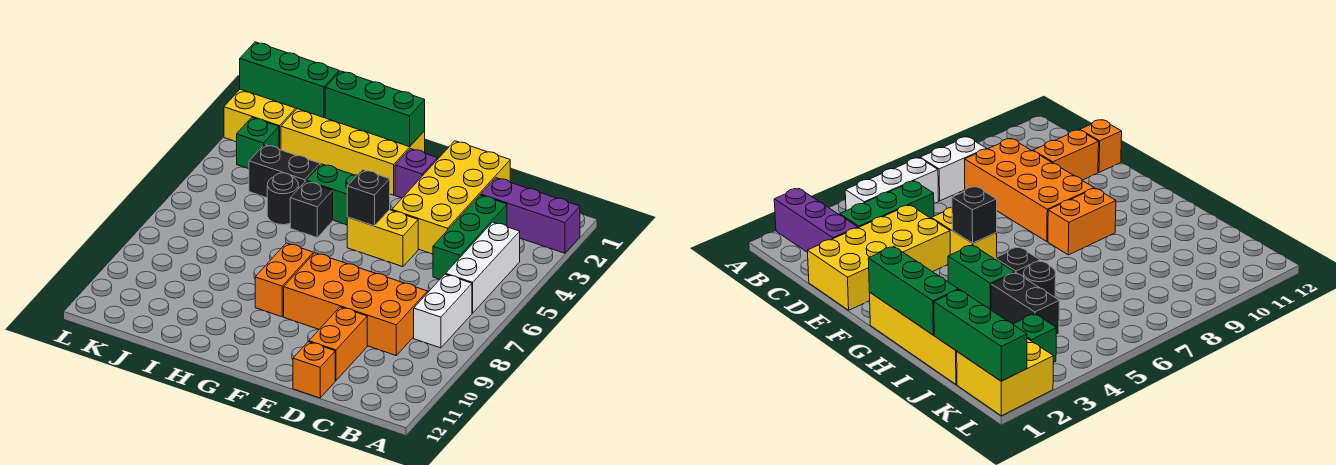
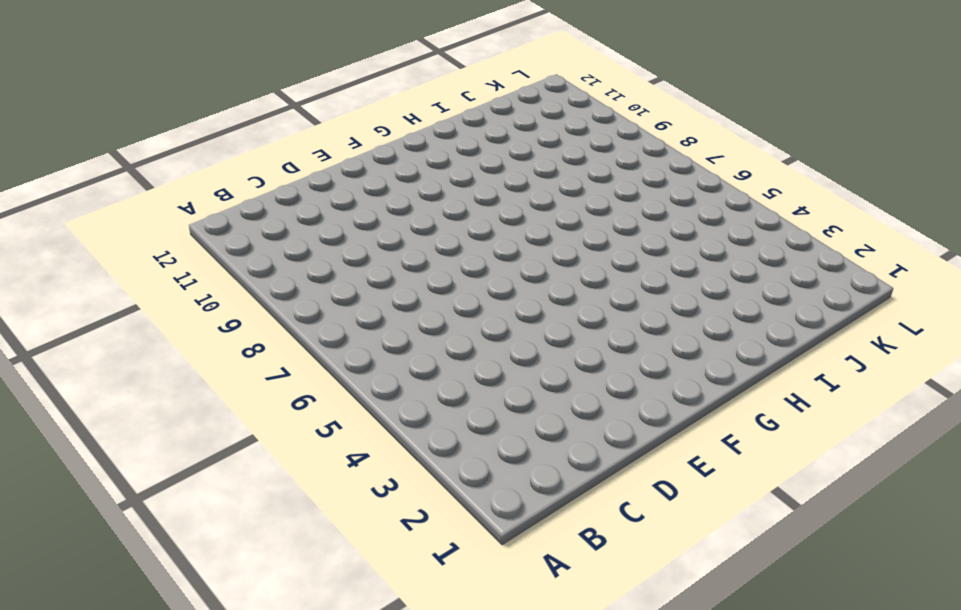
none -> purple brick A2:C2 level 1
none -> white brick B4:B6 level 1
none -> white brick B7:B8 level 1

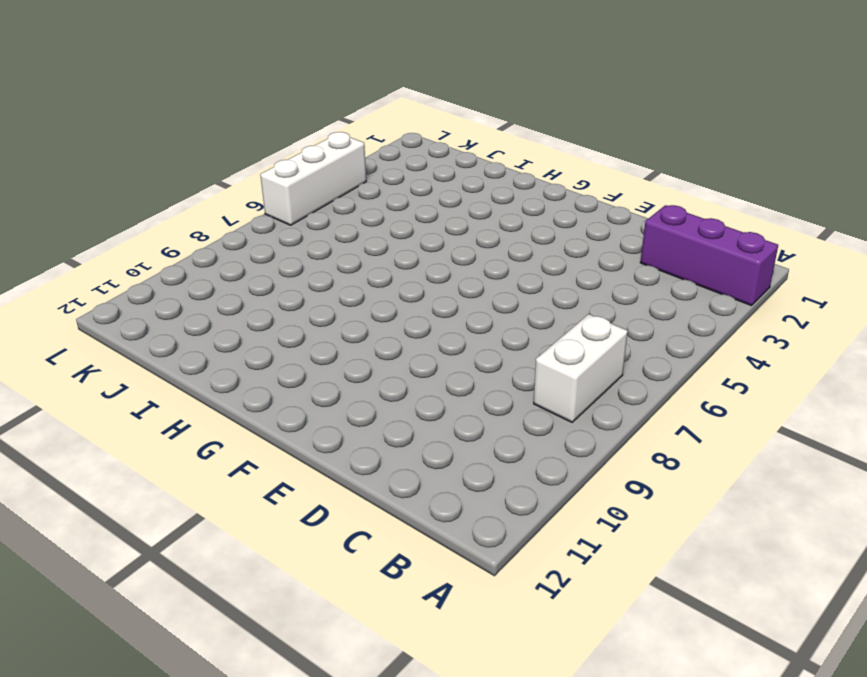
white brick L4:L6 level 1 -> white brick B4:B6 level 1
none -> green brick C3:C5 level 1
none -> orange brick C8:F9 level 1
none -> yellow brick D1:E4 level 1

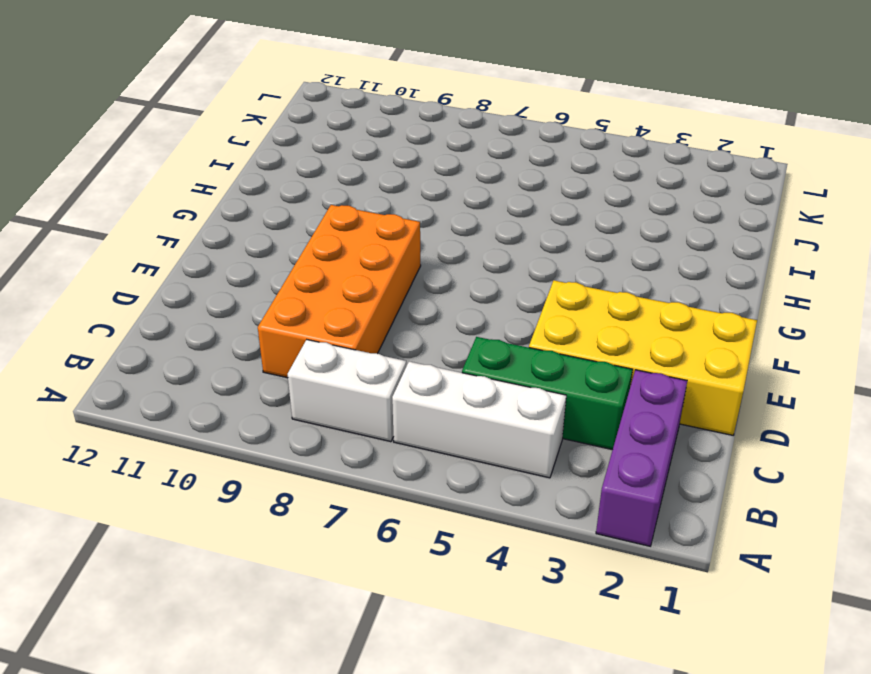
none -> orange brick D10:D11 level 1
none -> orange brick D12 level 1
none -> yellow brick E5:F5 level 1

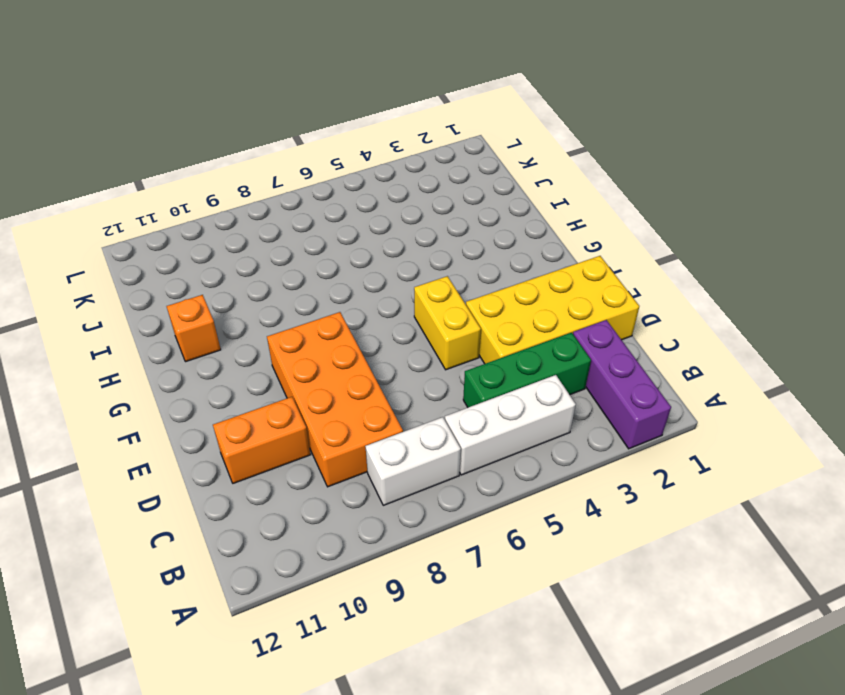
orange brick H11 level 1 -> orange brick D12 level 1
none -> purple brick F2 level 1
none -> yellow brick G1:J2 level 1
none -> green brick G4:H4 level 1

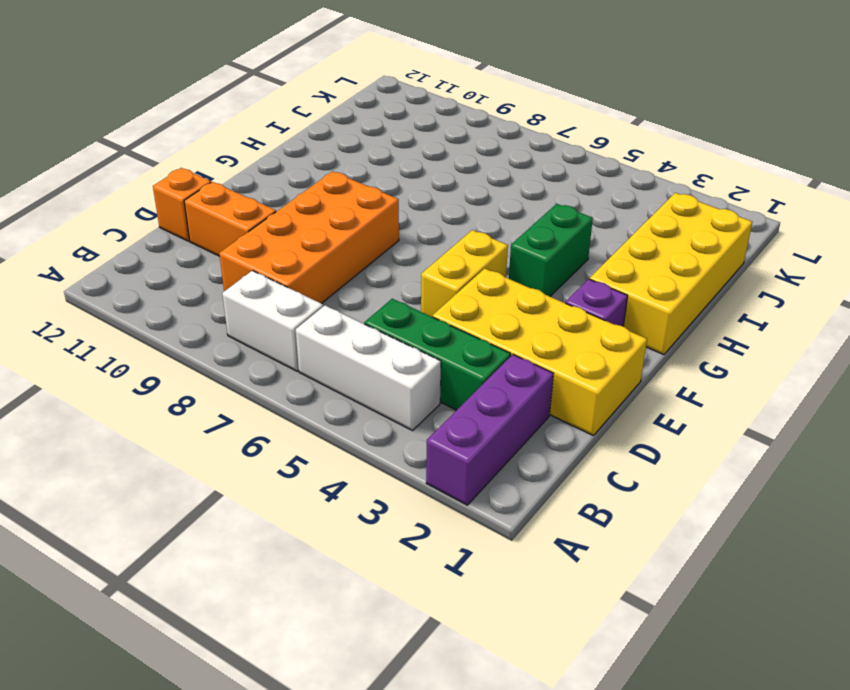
none -> orange brick G8:G9 level 1
none -> black brick H5 level 1
none -> black brick I4:J4 level 1

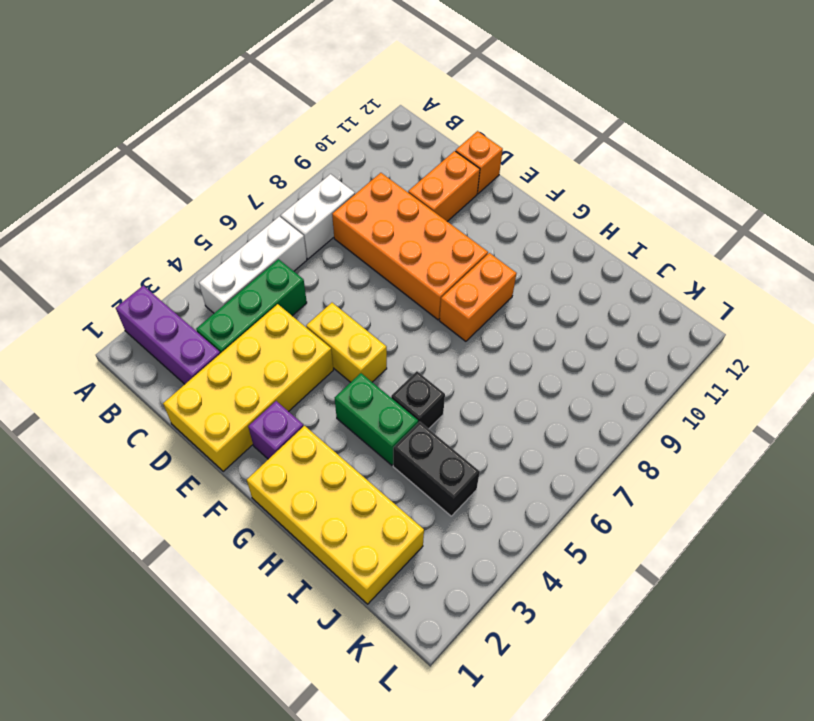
none -> black round brick I5 level 1
none -> yellow brick K1:L2 level 1
none -> green brick K3 level 1

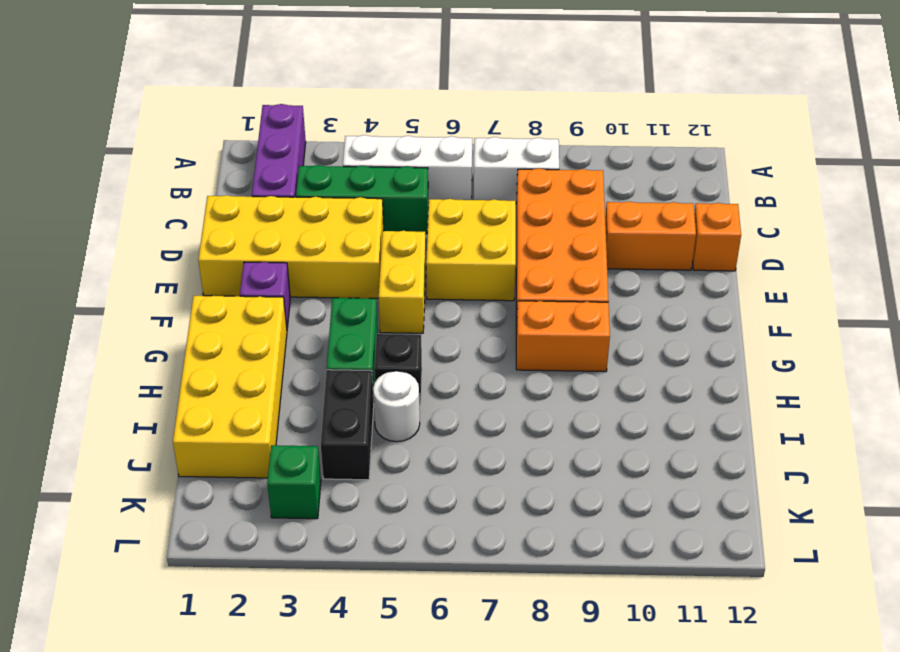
yellow brick D6:E7 level 1 -> yellow brick K1:L2 level 1
white round brick I5 level 1 -> black round brick I5 level 1
none -> black brick F5 level 2
none -> green brick G1:I1 level 2
none -> green brick J1:L1 level 2

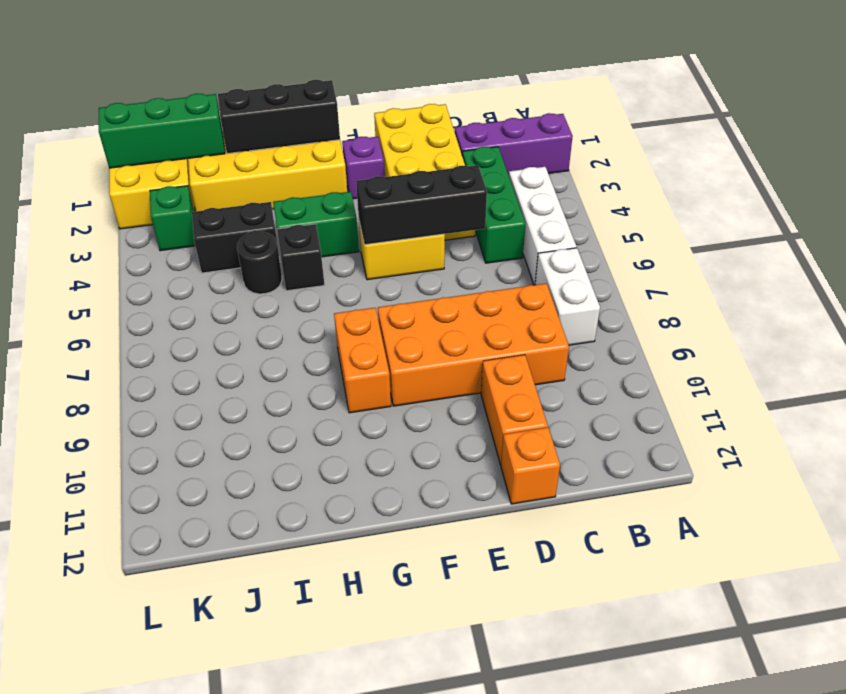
black brick D5:F5 level 2 -> black brick F5 level 2
black brick G1:I1 level 2 -> green brick G1:I1 level 2

